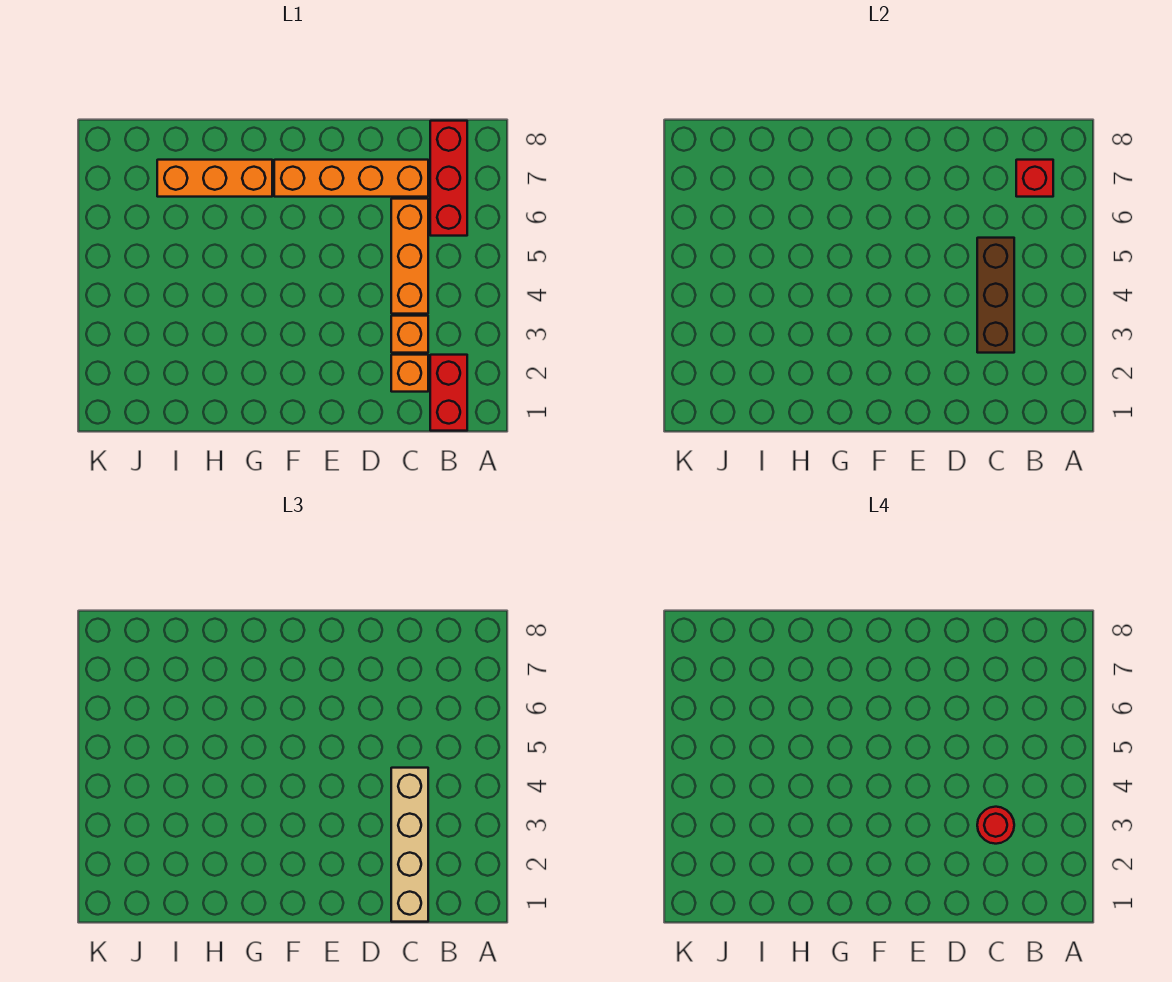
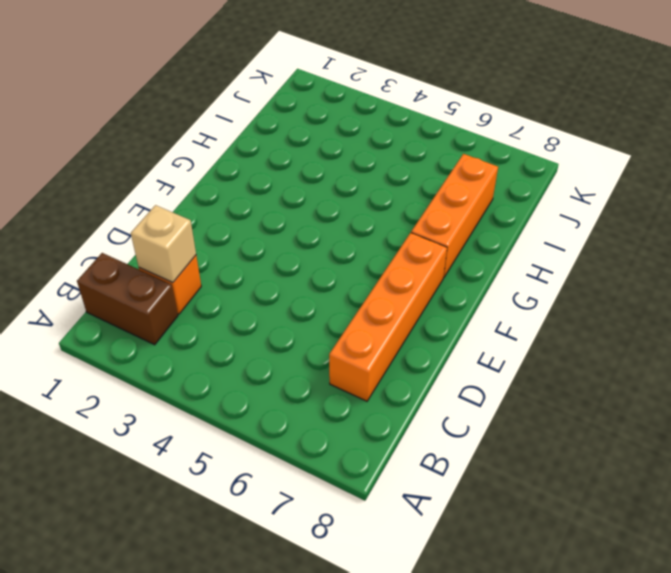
brown brick B1:B2 level 1 -> red brick B1:B2 level 1
tan brick C2 level 2 -> none
none -> red brick B6:B8 level 1
none -> orange brick C3 level 1

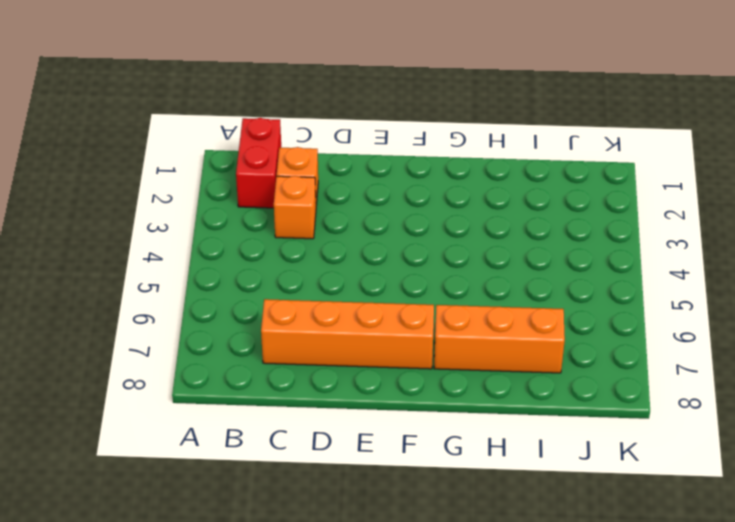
none -> red brick B6:B8 level 1
none -> orange brick C4:C6 level 1

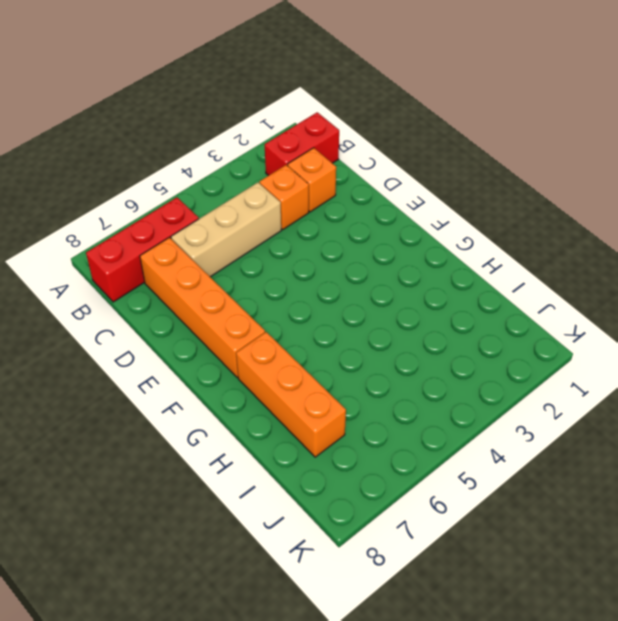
tan brick C4:C6 level 1 -> orange brick C4:C6 level 1
none -> red brick B7 level 2
none -> brown brick C3:C5 level 2

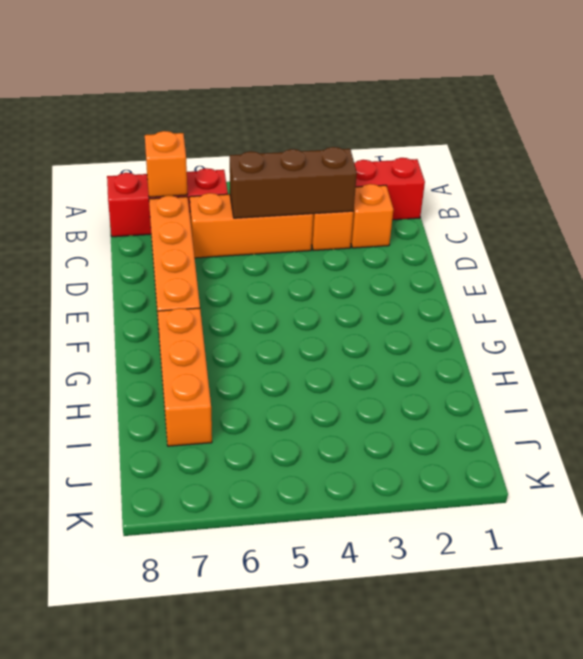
orange brick B7 level 2 -> red brick B7 level 2
none -> tan brick C1:C4 level 3
none -> red round brick C3 level 4

